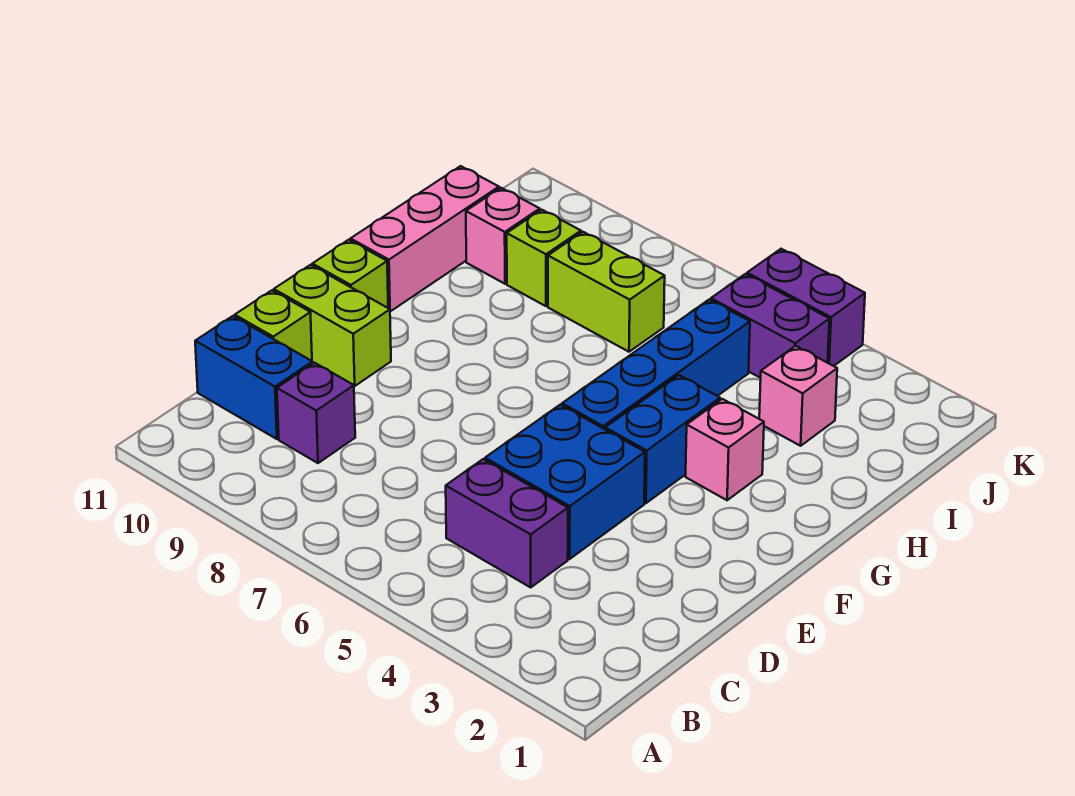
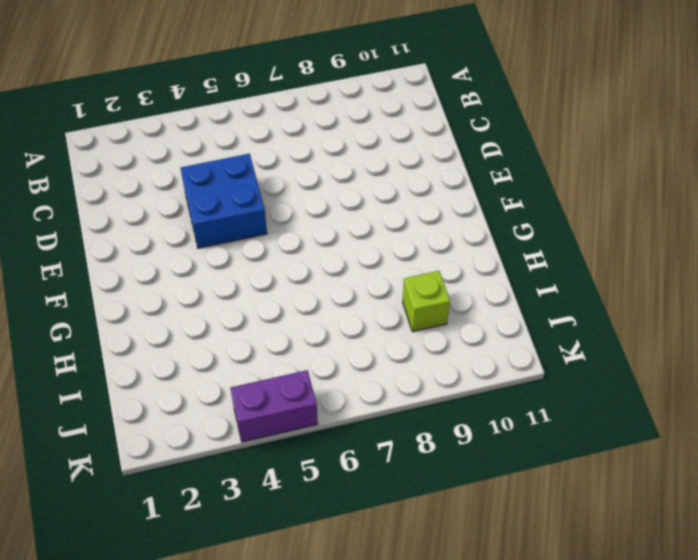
none -> purple brick C4:C5 level 1
none -> purple brick C9 level 1
none -> blue brick C10:C11 level 1

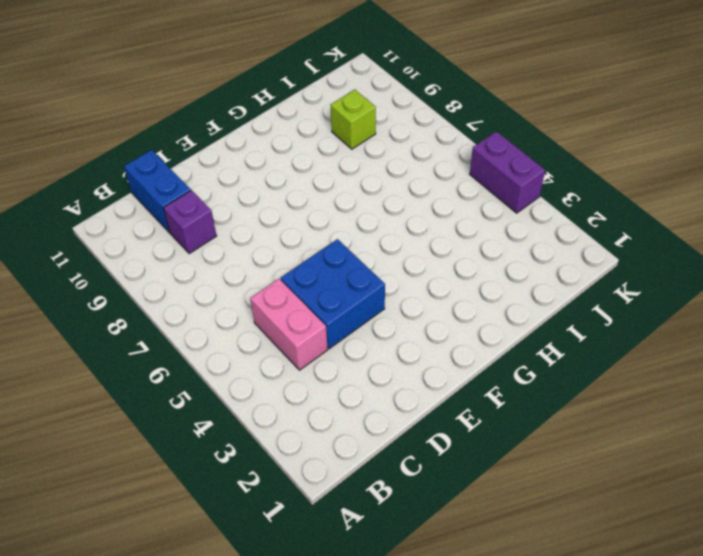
pink brick C4:C5 level 1 -> purple brick C4:C5 level 1
none -> lime brick D11 level 1
none -> lime brick E10:E11 level 1
none -> blue brick F4:G4 level 1

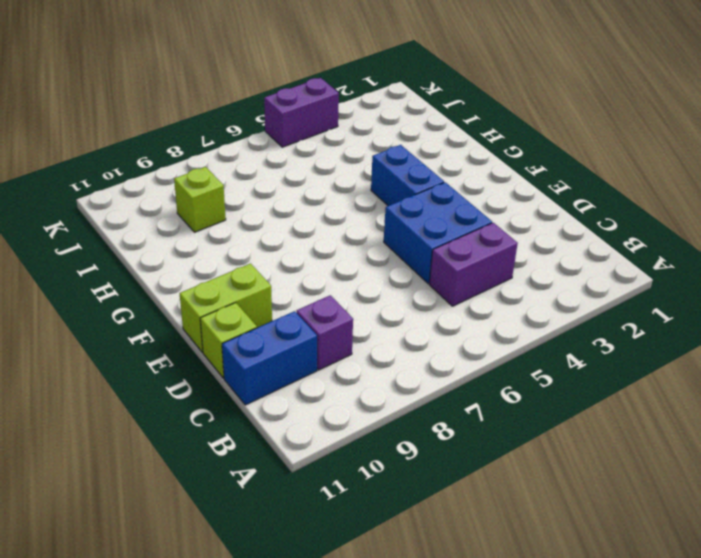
none -> blue brick F5:I5 level 1
none -> lime brick F11 level 1
none -> pink brick G3 level 1

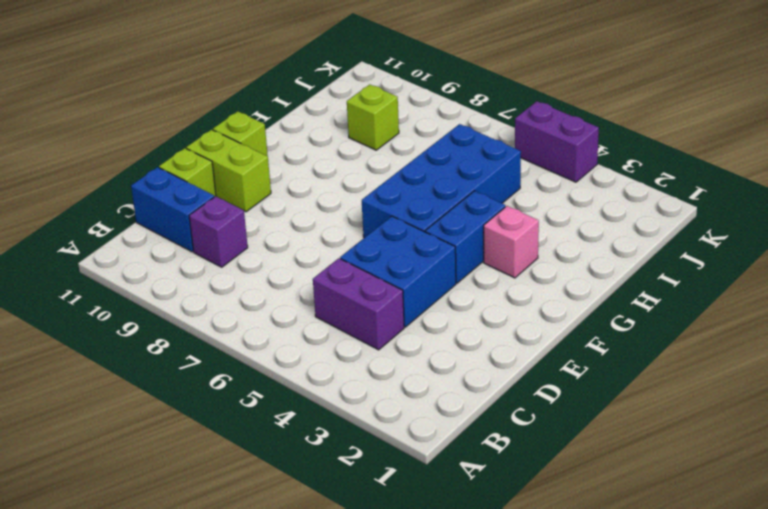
blue brick F5:I6 level 1 -> blue brick F5:I5 level 1
none -> pink brick G11:I11 level 1
none -> pink brick I3 level 1
none -> lime brick I7:I8 level 1

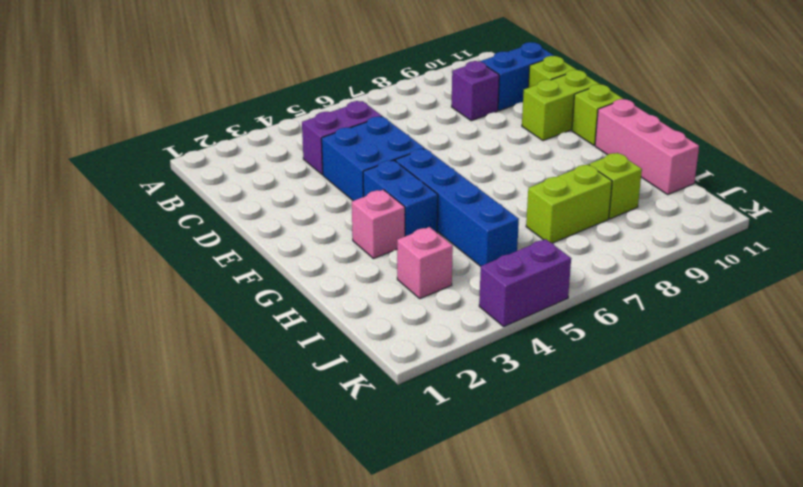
none -> pink brick I10 level 1
none -> purple brick J4:J5 level 1

